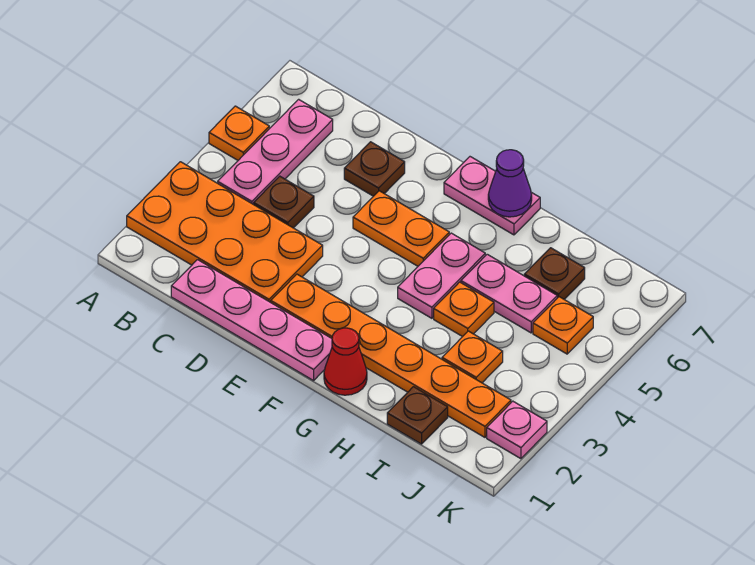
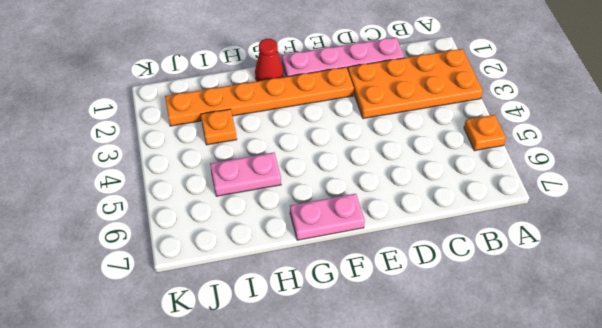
none -> pink plate B4:B6 level 1
none -> brown plate C4 level 1
none -> brown plate D6 level 1

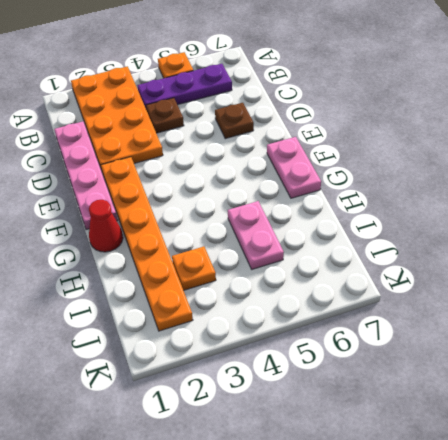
purple plate B4:B6 level 1 -> pink plate B4:B6 level 1
none -> orange plate E5:F5 level 1
none -> pink plate G4:G5 level 1
none -> orange plate H4 level 1

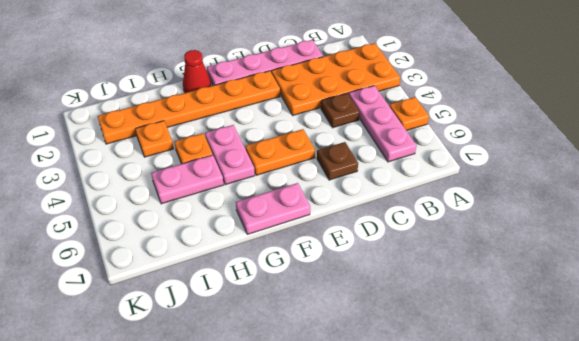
none -> brown plate I1 level 1
none -> brown plate I6 level 1
none -> orange plate J5 level 1

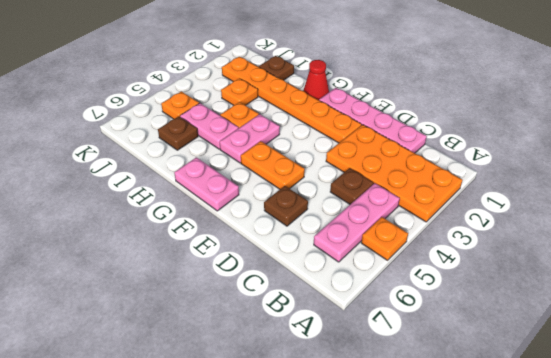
none -> pink plate K2 level 1
none -> purple cone G7 level 2

